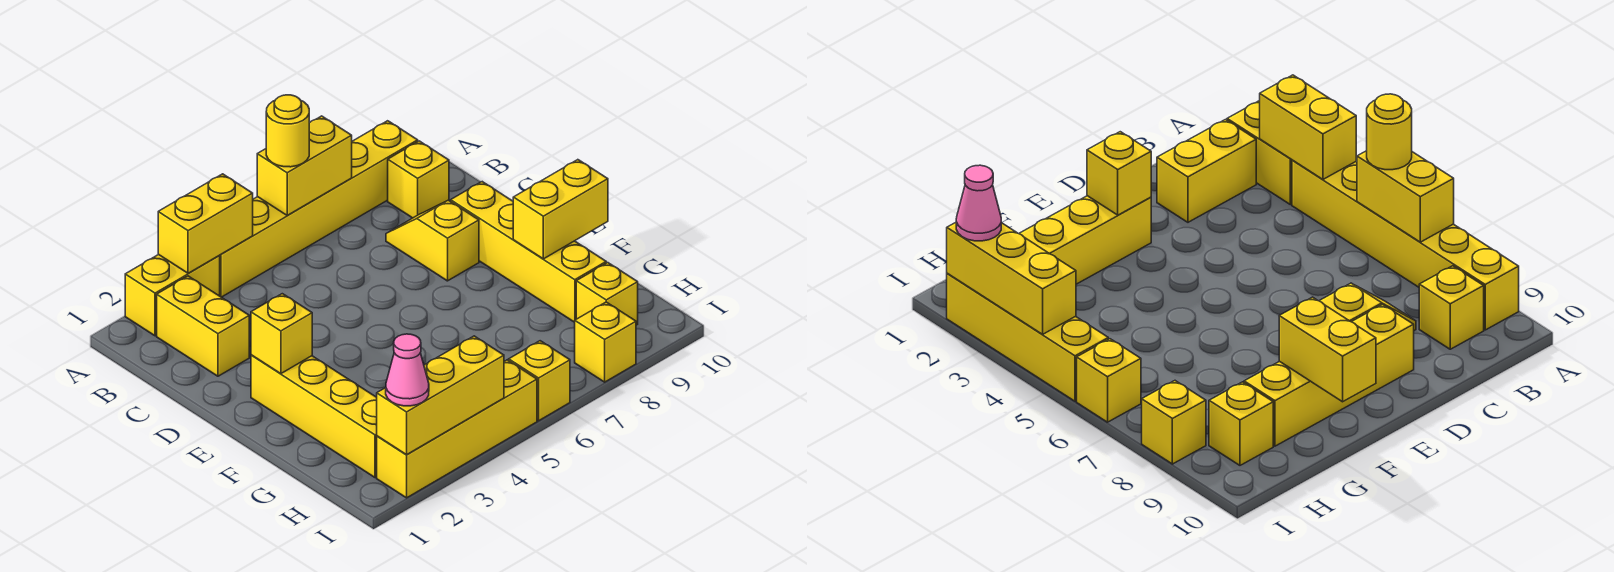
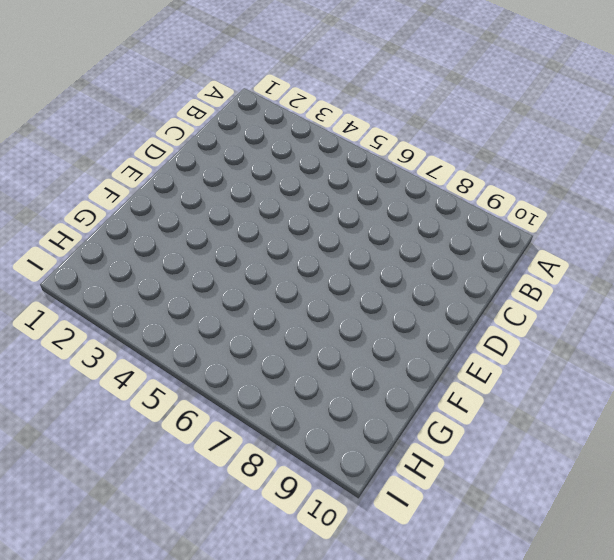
none -> yellow brick A2:A3 level 1
none -> yellow brick A4:A9 level 1
none -> yellow brick B2:C2 level 1

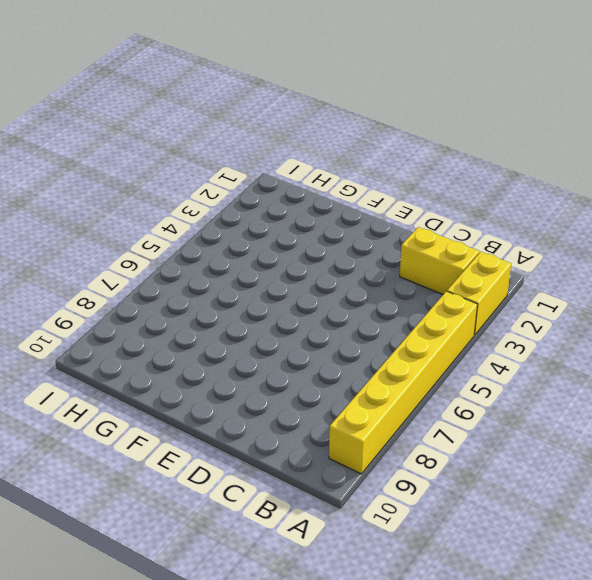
none -> yellow brick B9 level 1
none -> yellow slope C8:D8 level 1 top D
none -> yellow brick D9:G9 level 1

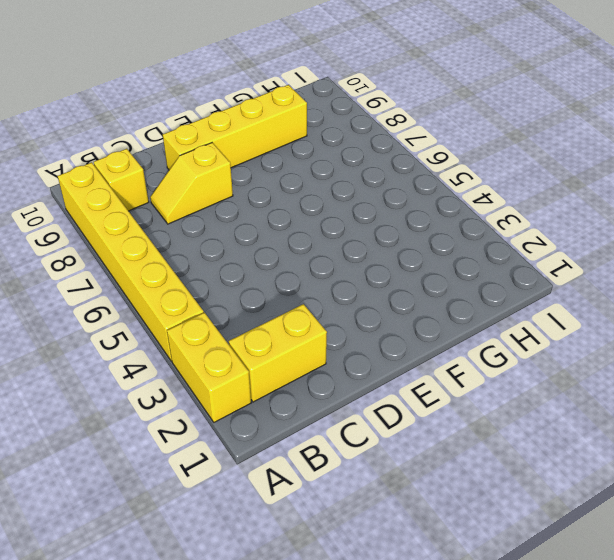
none -> yellow brick E2:H2 level 1
none -> yellow brick H9 level 1
none -> yellow brick I2:I5 level 1

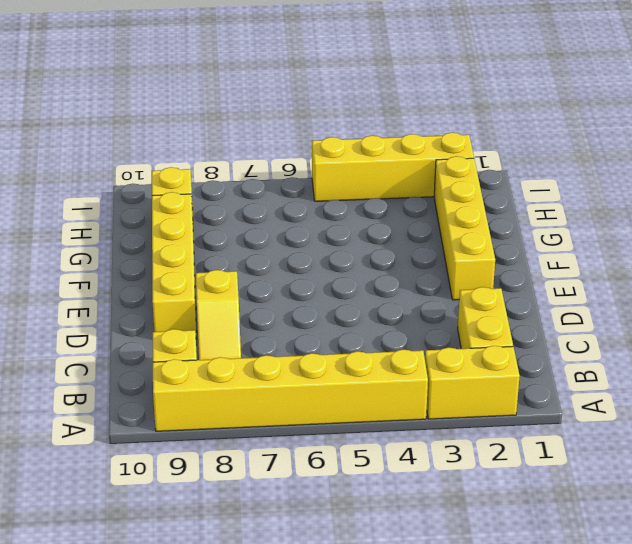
none -> yellow brick I6 level 1
none -> yellow brick I8 level 1
none -> yellow brick A3:A4 level 2

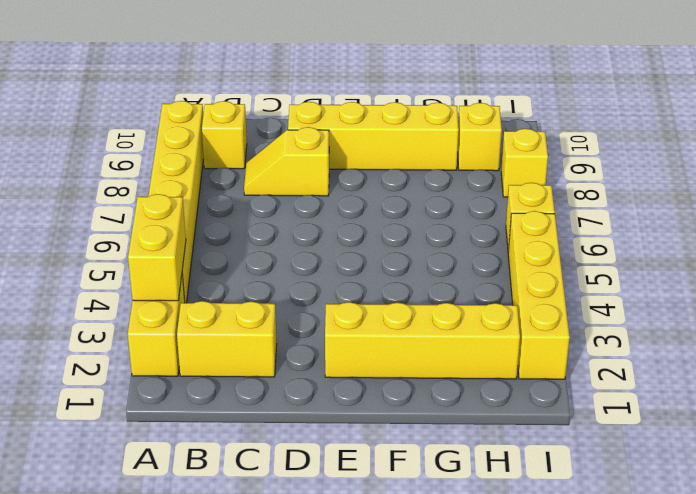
none -> yellow brick A6:A7 level 2
none -> yellow brick E2 level 2
none -> yellow brick F9:F10 level 2

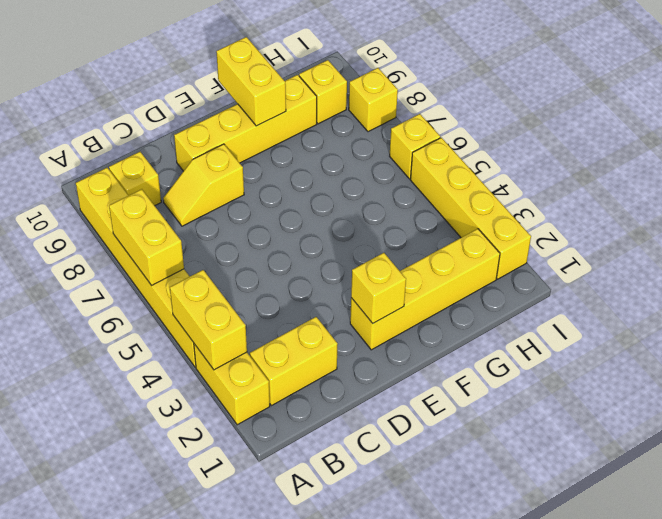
none -> yellow brick I2:I4 level 2
none -> yellow round brick A6 level 3
none -> pink cone I2 level 3

